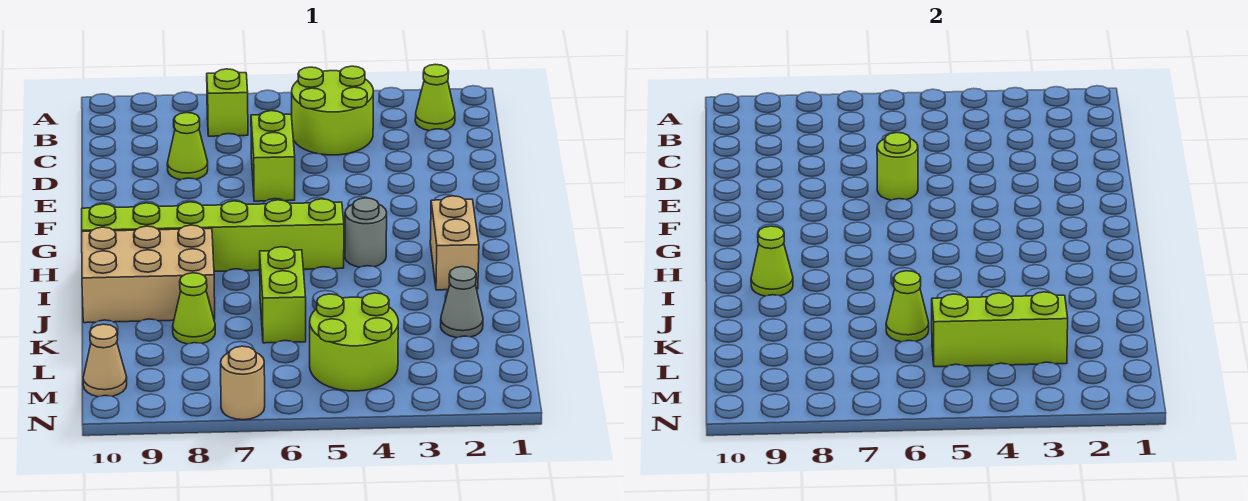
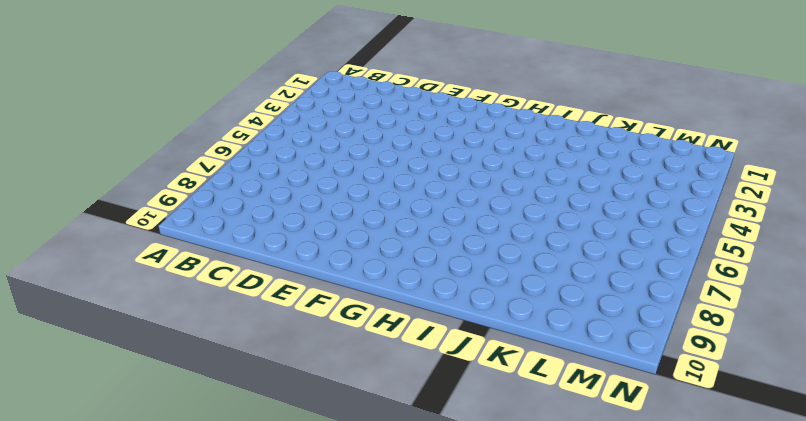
none -> lime cone B2 level 1
none -> lime round brick B4:C5 level 1
none -> lime brick B7 level 1

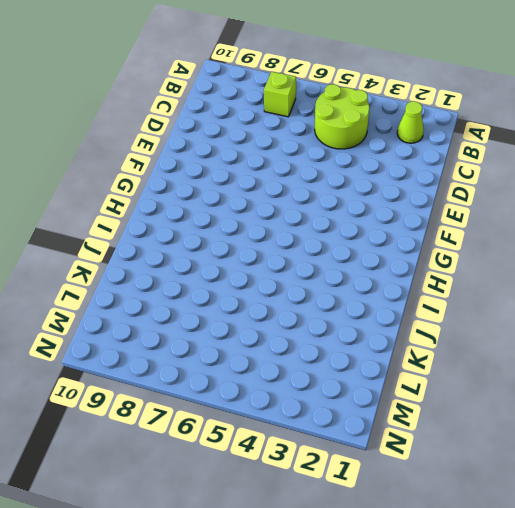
none -> lime brick D6:E6 level 1
none -> lime cone D8 level 1
none -> tan brick H2:I2 level 1

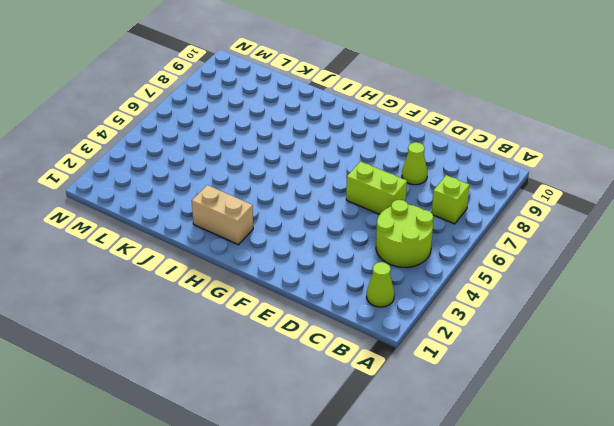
none -> grey round brick H4 level 1
none -> lime brick H5:H10 level 1
none -> tan brick I8:J10 level 1

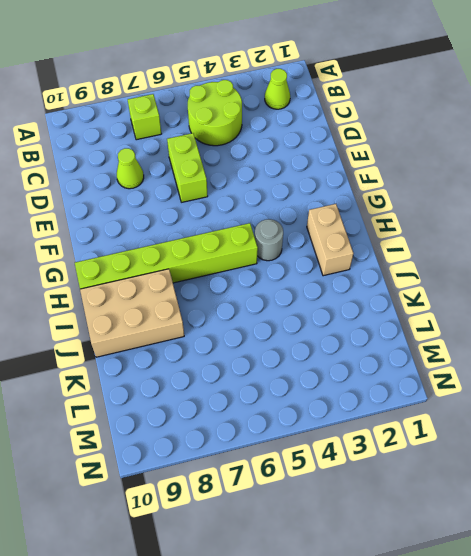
none -> lime brick J6:K6 level 1
none -> grey cone K2 level 1
none -> lime cone K8 level 1

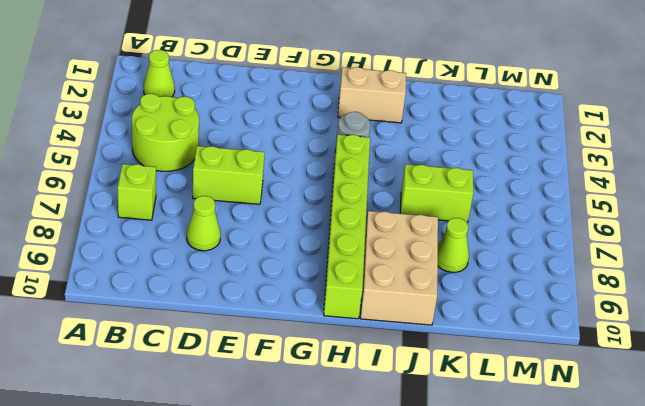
none -> grey cone K2 level 1
none -> lime round brick L4:M5 level 1
none -> tan cone M10 level 1

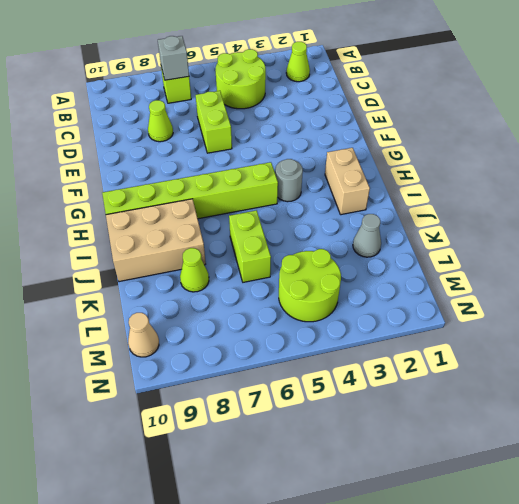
grey brick B7 level 2 -> none
none -> tan round brick N7 level 1
none -> lime round brick E6 level 2
none -> lime cone I9 level 2

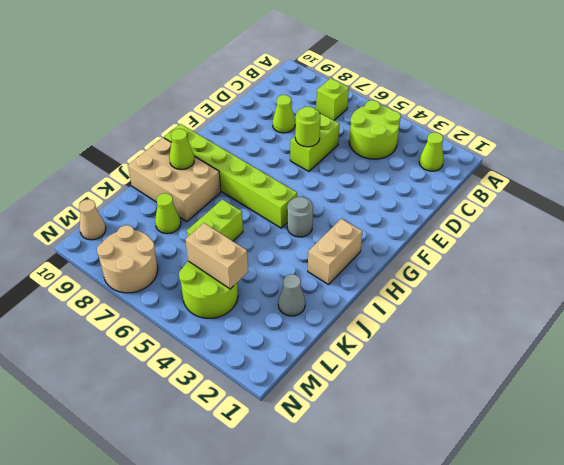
tan brick L4:L5 level 2 -> lime brick L3:L5 level 2
tan round brick M7:N8 level 1 -> tan round brick N7 level 1
none -> lime cone K6 level 2

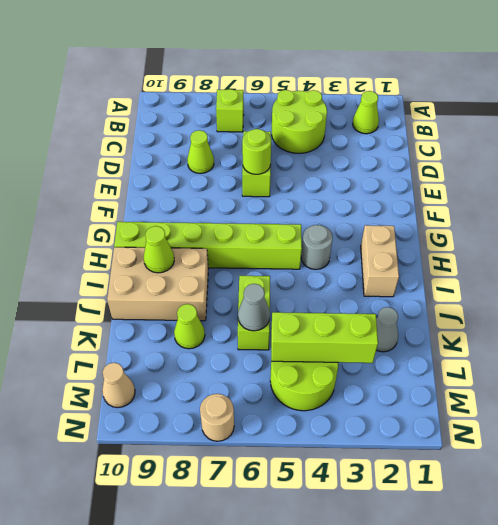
grey cone K6 level 2 -> lime cone K6 level 2

